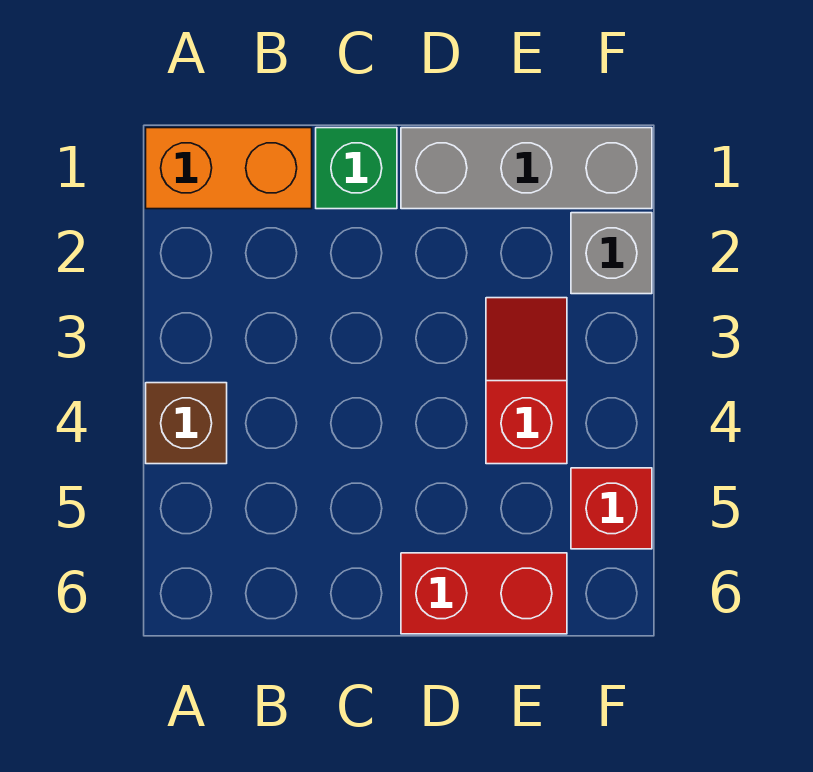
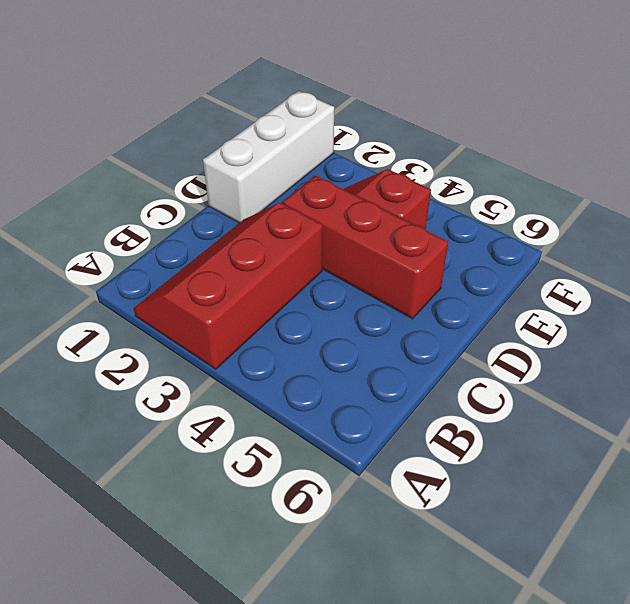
red slope A2:C3 level 1 top 3 -> none
white brick D1:F1 level 1 -> grey brick D1:F1 level 1
red brick D3:D5 level 1 -> none
none -> orange brick A1:B1 level 1
none -> brown brick A4 level 1

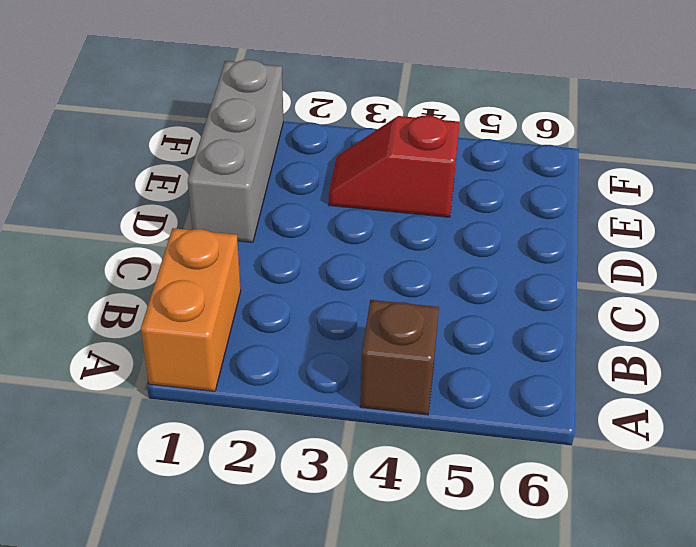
none -> green brick C1 level 1
none -> red brick D6:E6 level 1

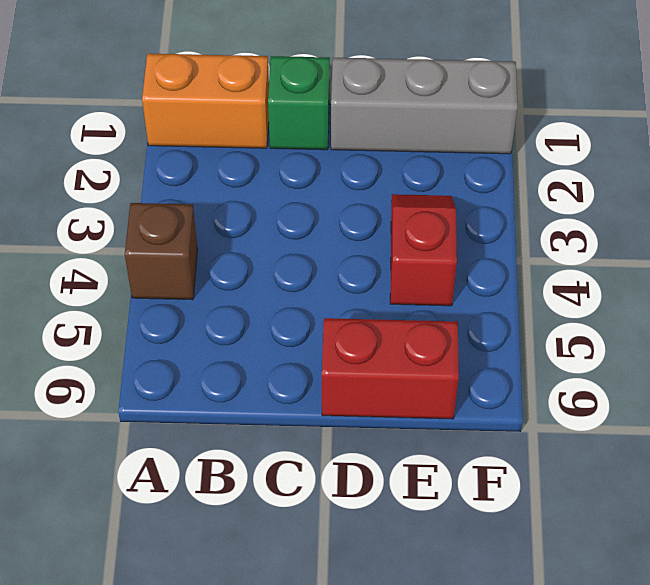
none -> grey brick F2 level 1
none -> red brick F5 level 1

